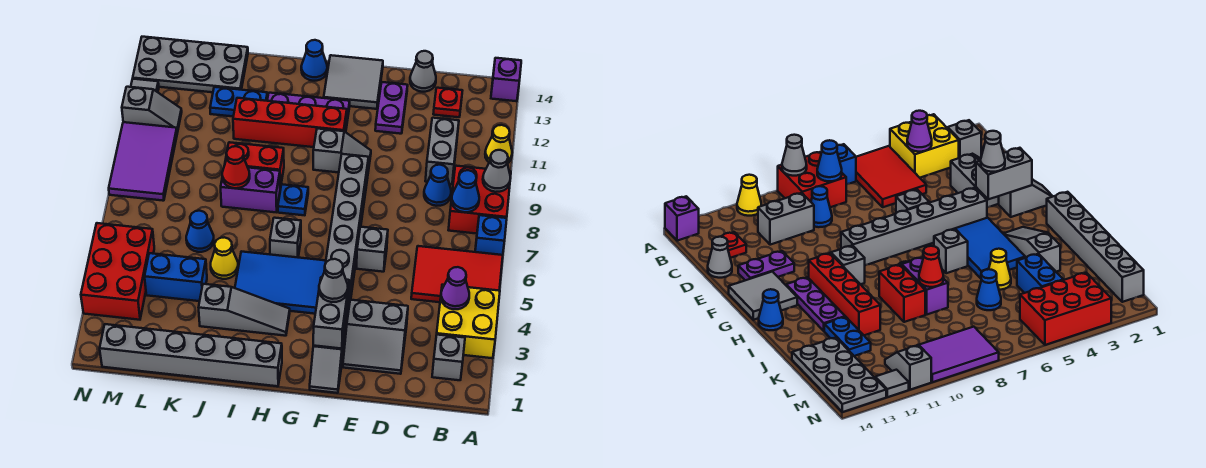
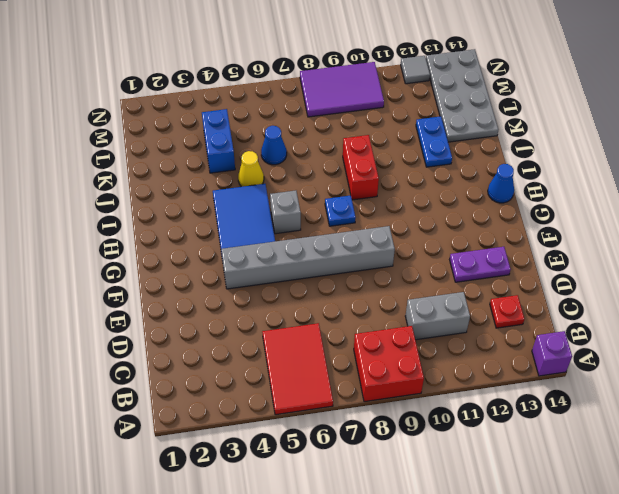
none -> yellow brick A3:B4 level 1
none -> blue brick A7 level 1
none -> yellow cone A11 level 1
none -> grey brick B2 level 1

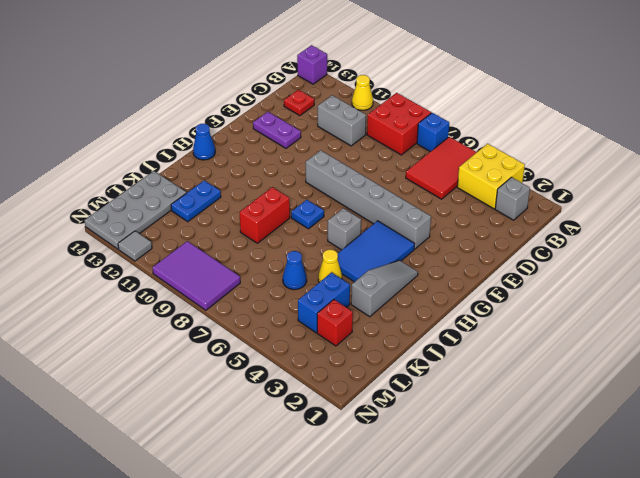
red brick L3 level 1 -> none
none -> blue cone C9 level 1
none -> grey slope D2:E3 level 1 top 3
none -> grey cone D14 level 1
none -> grey brick E6 level 1

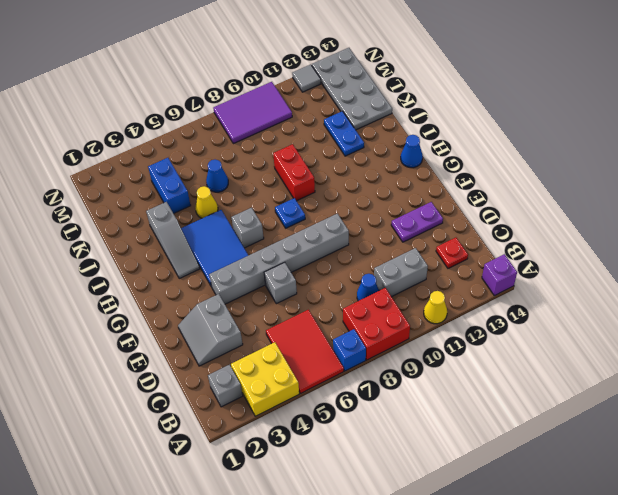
none -> grey cone D14 level 1
none -> grey slope F1:F2 level 1 top 2
none -> grey slope F10:G10 level 1 top G
none -> grey tile F13:G14 level 1

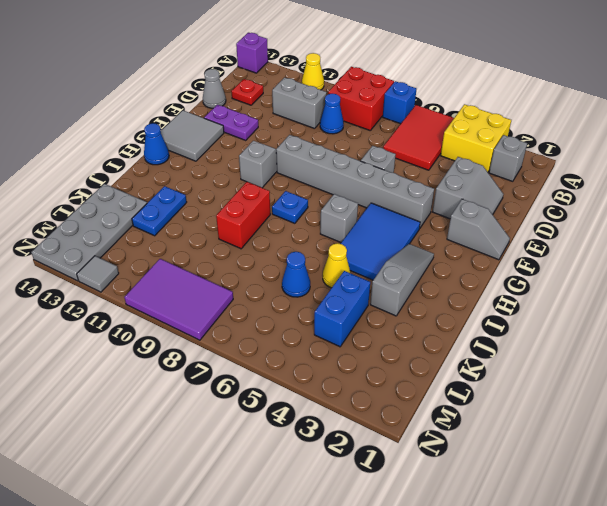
none -> red brick G11:J11 level 1
none -> purple plate G12:I12 level 1
none -> grey brick H1:M1 level 1
none -> purple brick I8:J8 level 1

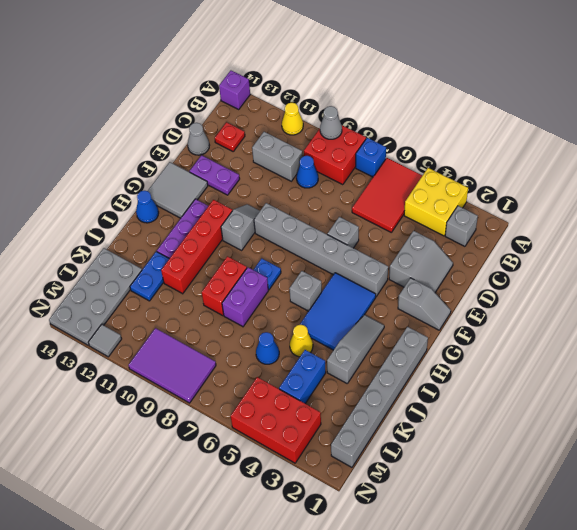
none -> grey slope M11:N11 level 1 top N
none -> purple cone B4 level 2
none -> blue cone B8 level 2
none -> grey brick F2:F3 level 2

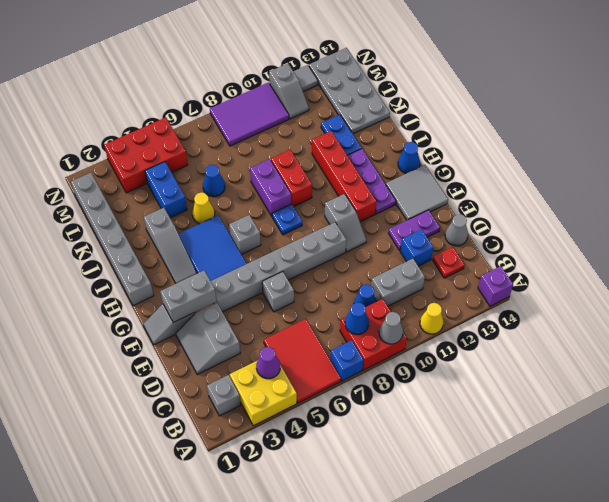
blue brick D12 level 1 -> none
none -> red cone J8 level 2
none -> grey cone F3 level 3

